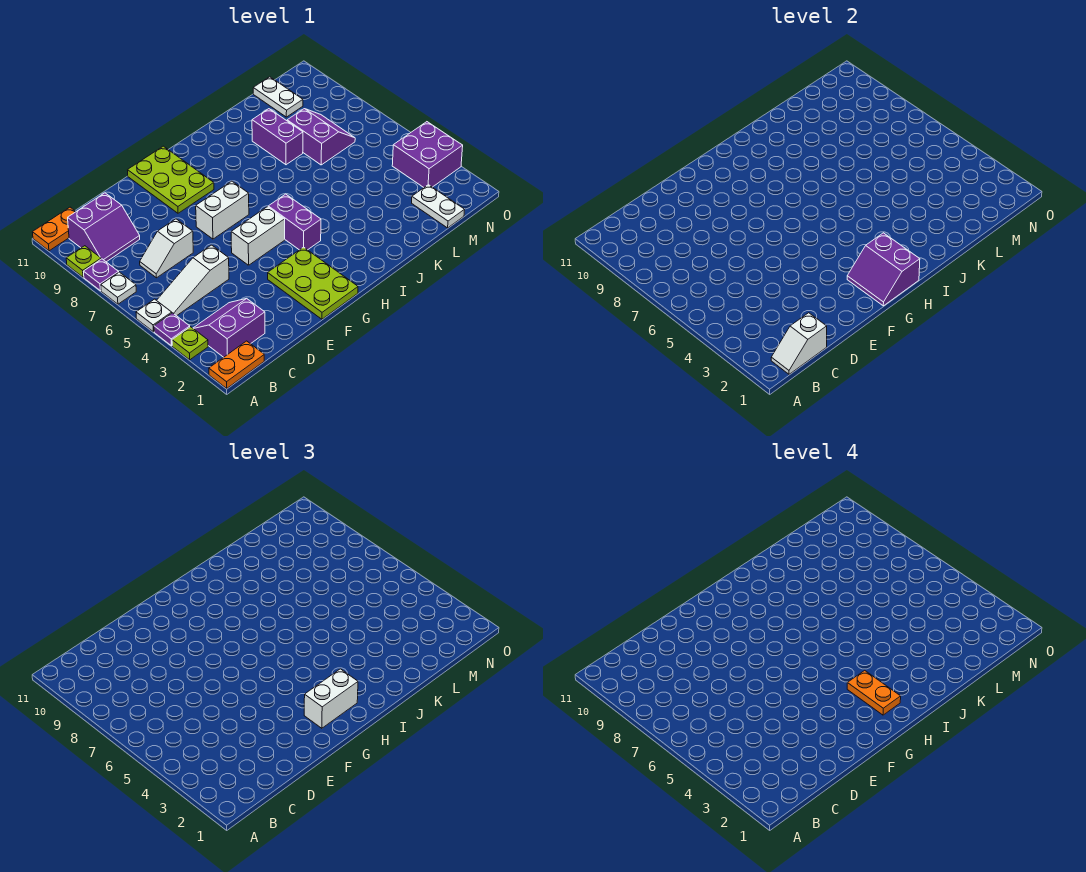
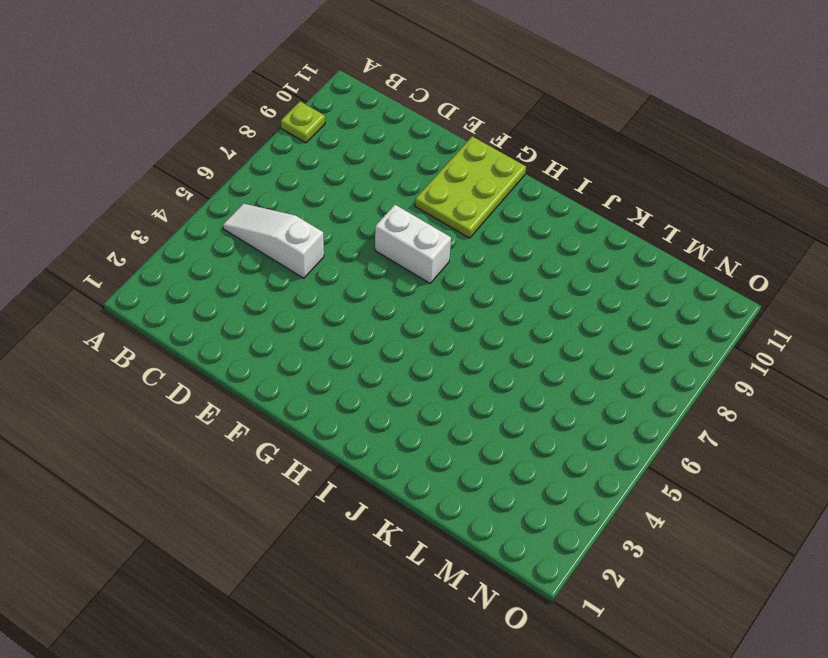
none -> orange plate A1:B1 level 1
none -> lime plate A3 level 1
none -> purple plate A4 level 1

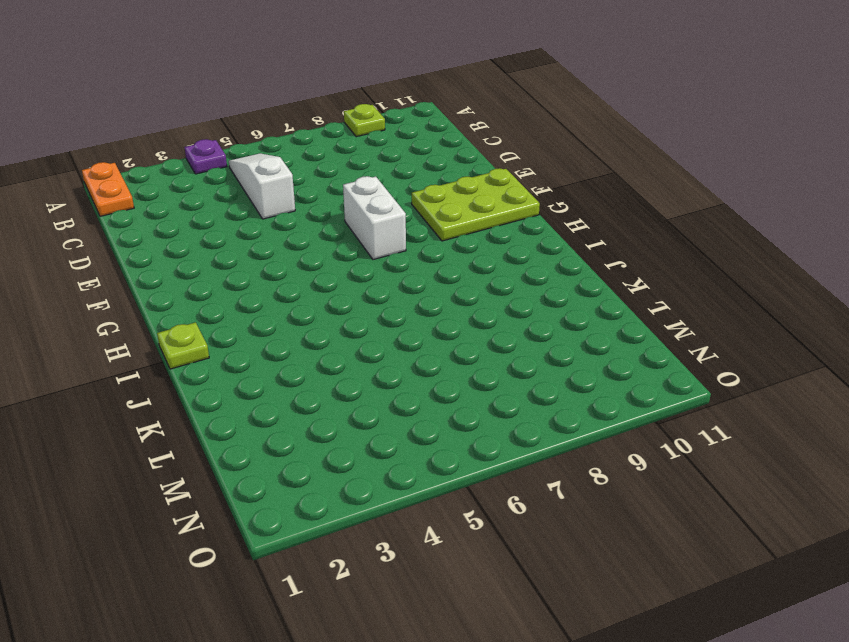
lime plate I1 level 1 -> lime plate A3 level 1
none -> white plate A5 level 1
none -> white plate A7 level 1
none -> purple plate A8 level 1

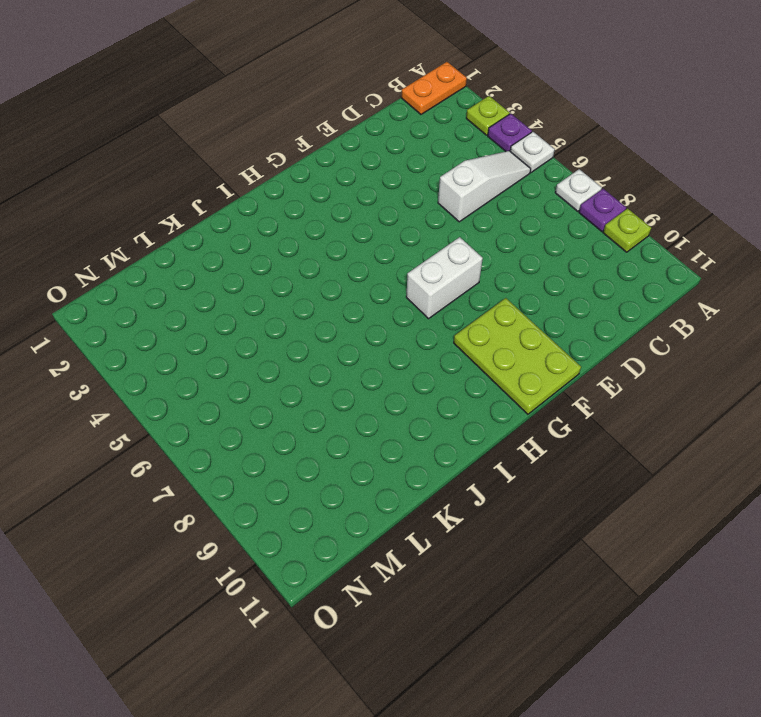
none -> orange plate A11:B11 level 1
none -> purple slope B2:C3 level 1 top 2
none -> purple slope B9:C10 level 1 top 10

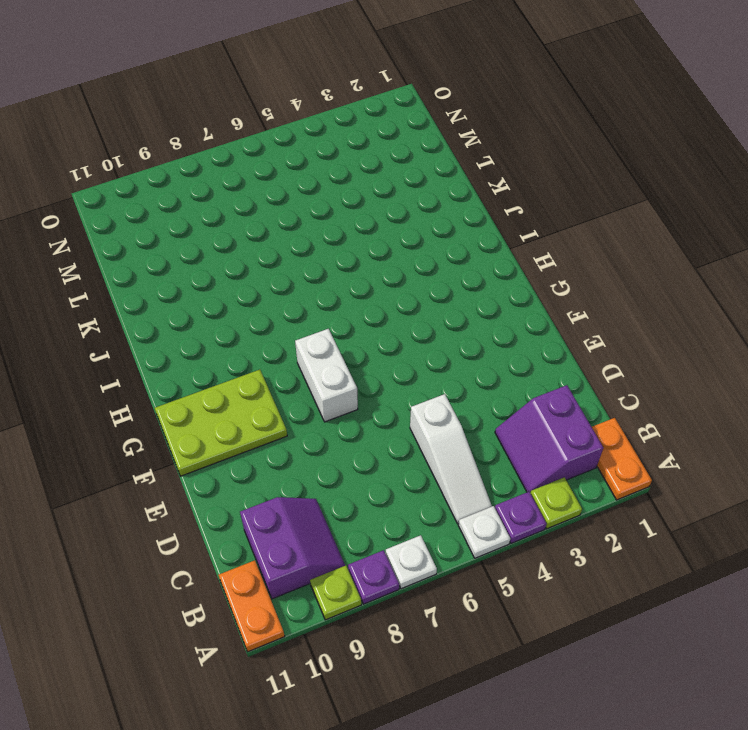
none -> white slope C7:D7 level 1 top D
none -> lime plate F1:G3 level 1
none -> white brick F5:G5 level 1

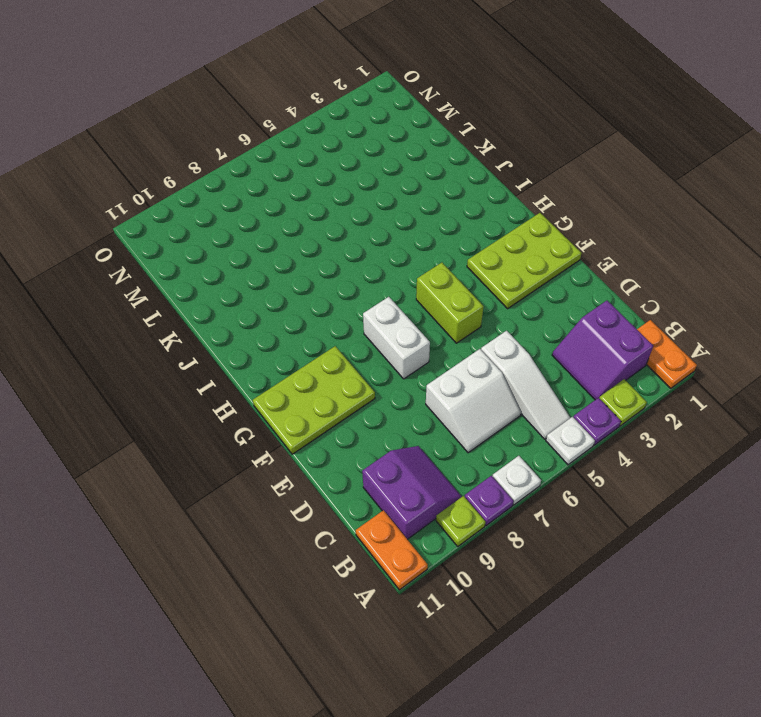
white slope C6:D7 level 1 top D -> white slope C7:D7 level 1 top D
lime brick F5:G5 level 1 -> white brick F5:G5 level 1
none -> purple brick H4:H5 level 1
none -> purple brick K8:K9 level 1
none -> purple slope L7:M8 level 1 top L

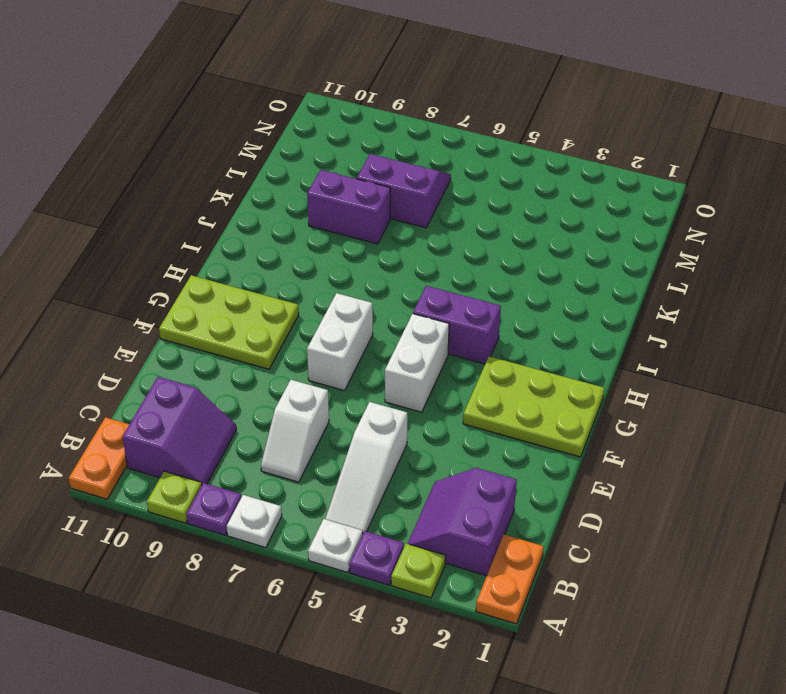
none -> white plate M1:M2 level 1
none -> white plate M10:M11 level 1
none -> purple brick N3:O4 level 1

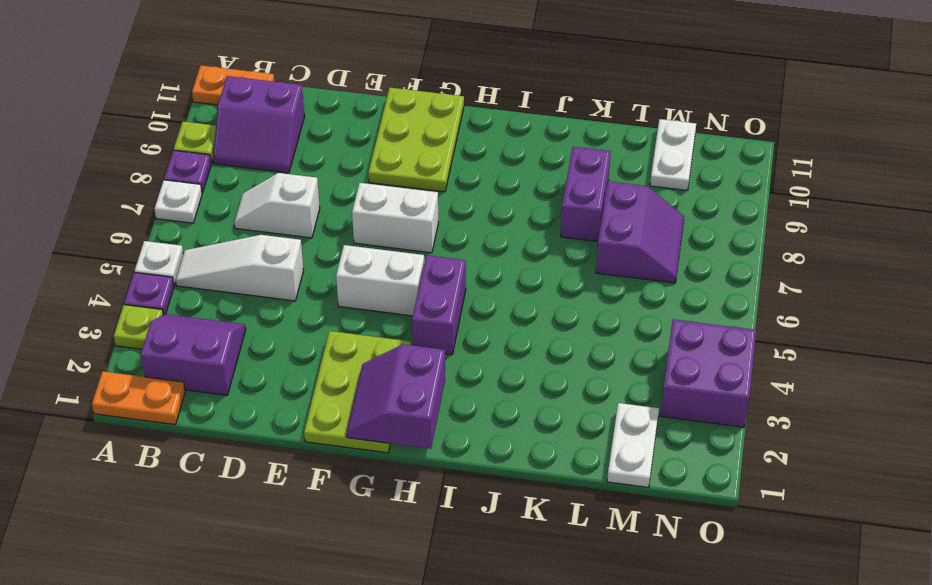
none -> white slope B1:C1 level 2 top C
none -> white brick G2:H2 level 3
none -> orange plate H2:H3 level 4

